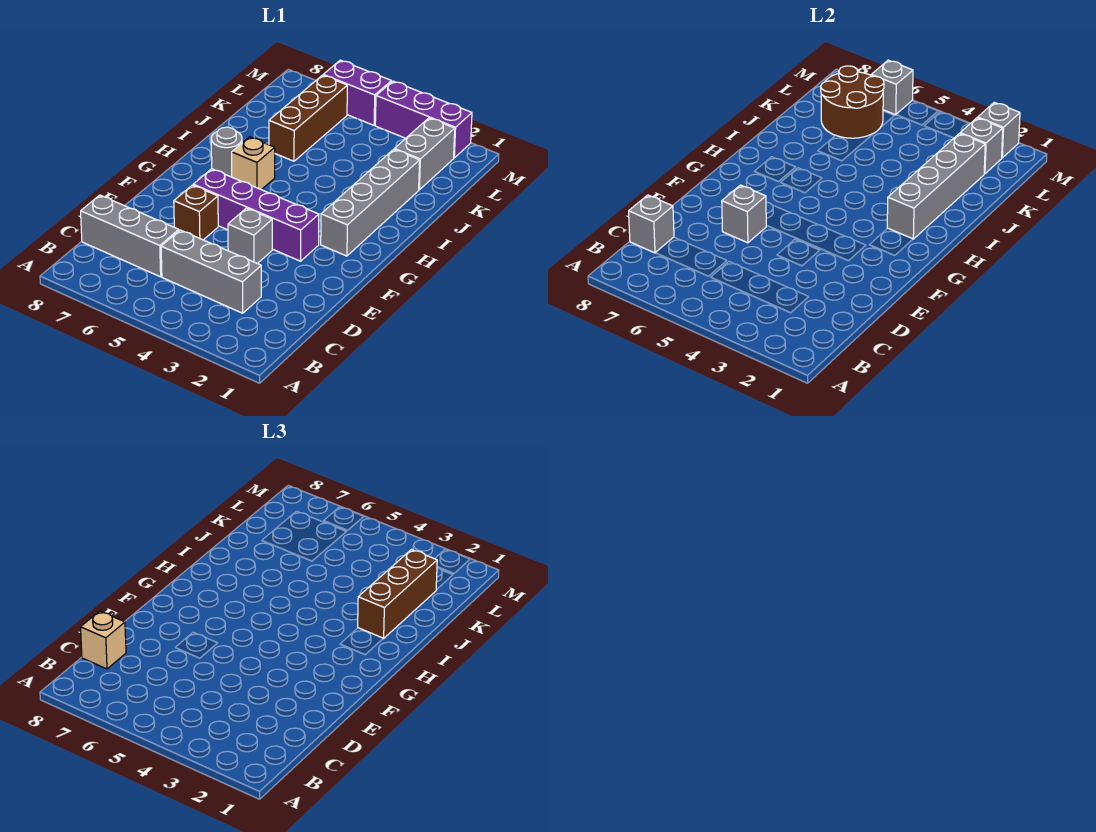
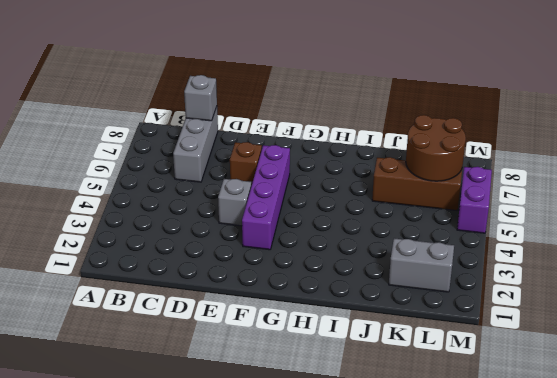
none -> grey brick C3:C5 level 1
none -> grey brick G2:J2 level 1
none -> tan brick H6 level 1

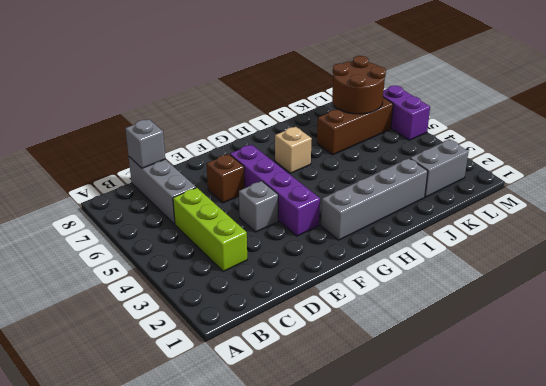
lime brick C3:C5 level 1 -> grey brick C3:C5 level 1
none -> grey round brick H7 level 1
none -> purple brick M2:M4 level 1
none -> grey brick E6 level 2

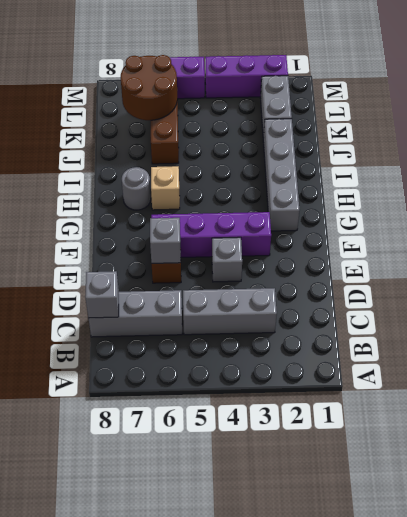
none -> grey brick H2:K2 level 2
none -> grey brick L2 level 2
none -> grey brick M2 level 2

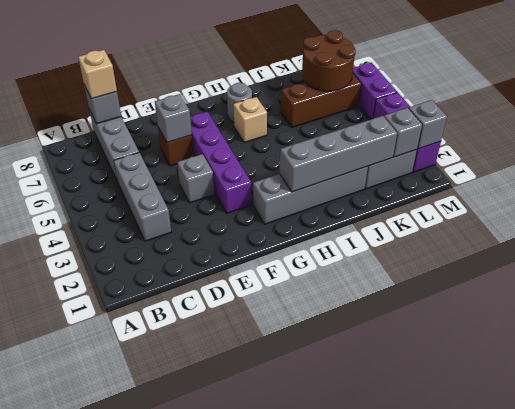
none -> grey brick M6 level 2
none -> brown brick I2:K2 level 3

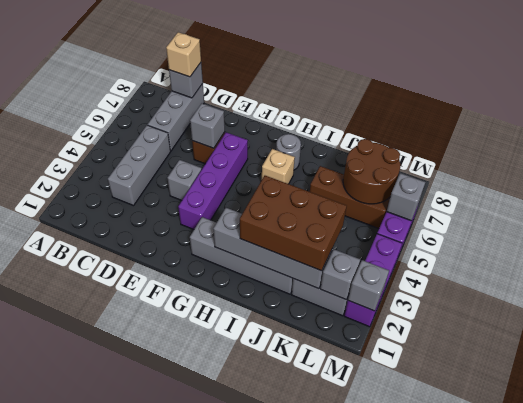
brown brick I2:K3 level 3 -> brown brick I2:K2 level 3

